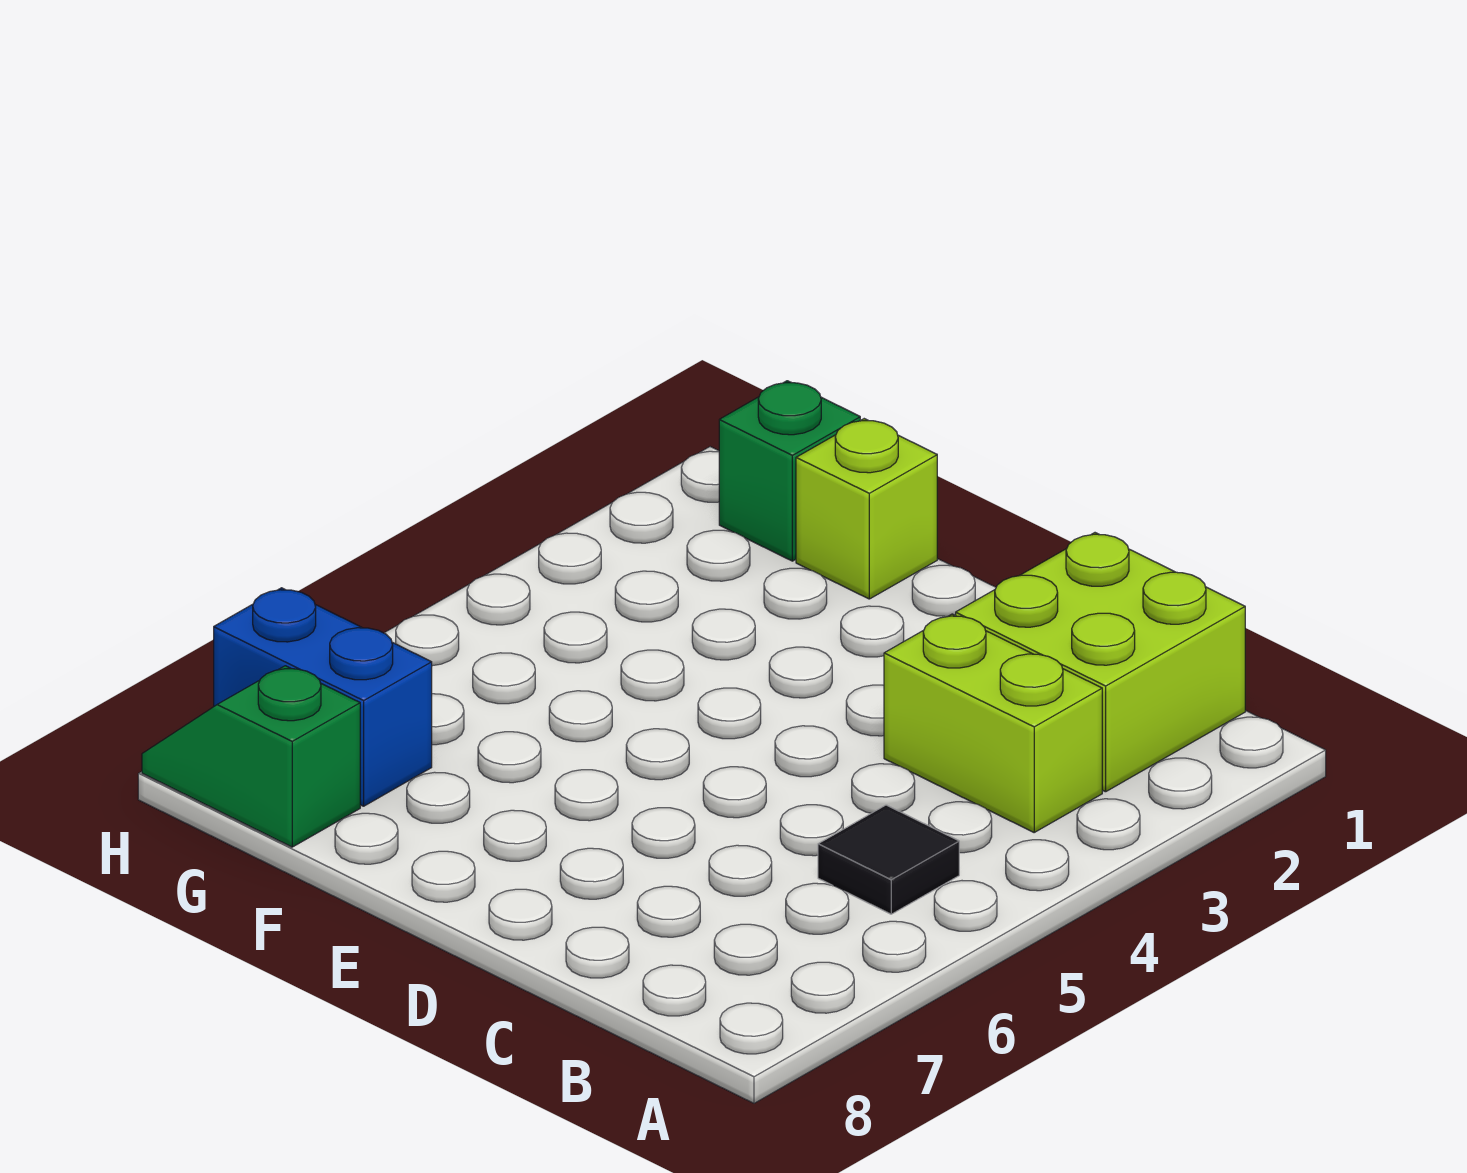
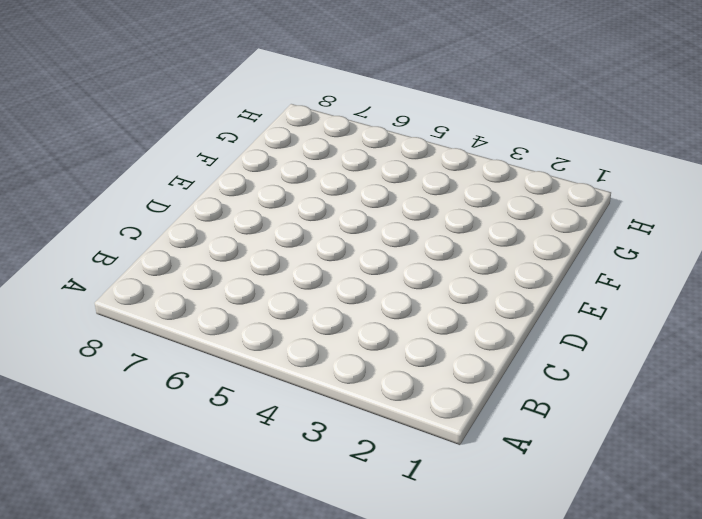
none -> lime brick B1:C2 level 1
none -> lime brick B3:C3 level 1

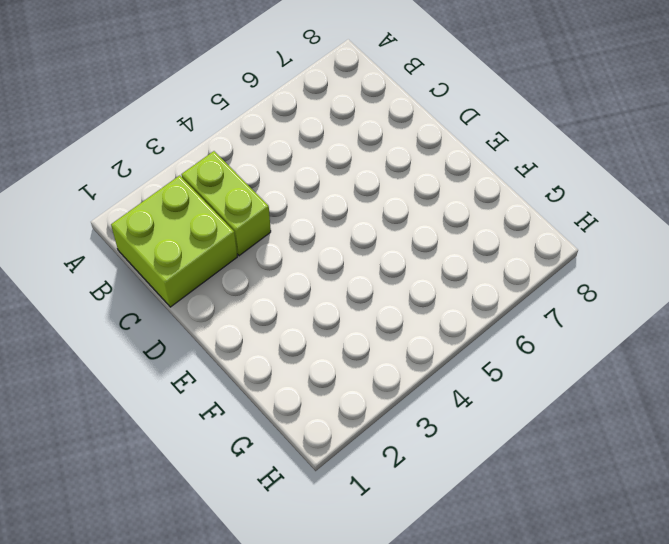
none -> black tile B5 level 1
none -> lime brick F1 level 1

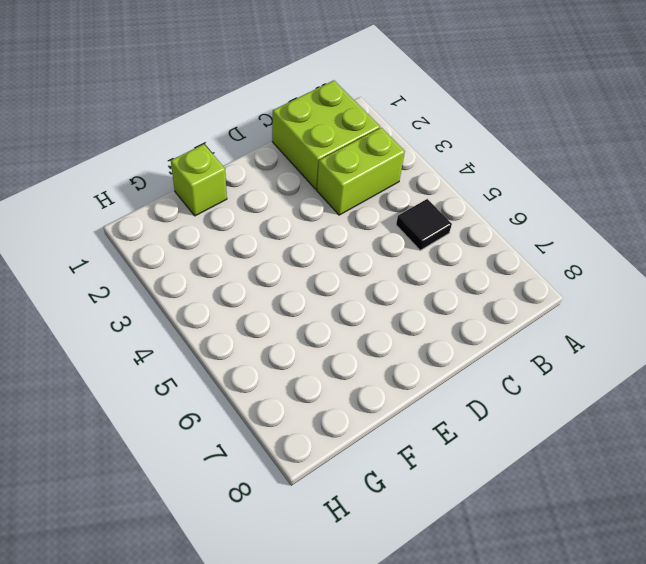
none -> green brick G1 level 1
none -> blue brick G7:H7 level 1

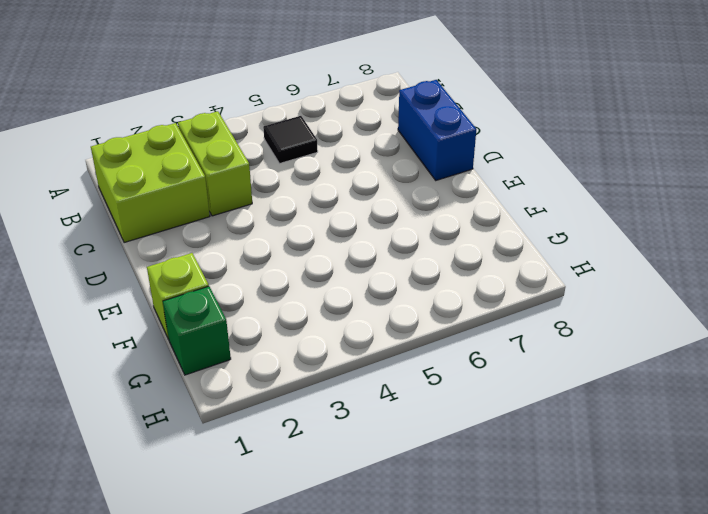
blue brick C8:D8 level 1 -> blue brick G7:H7 level 1
none -> green slope G8:H8 level 1 top G

